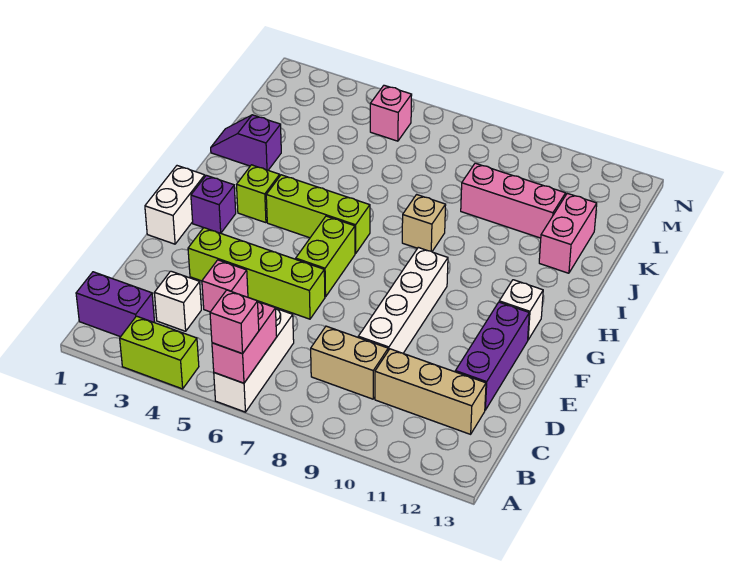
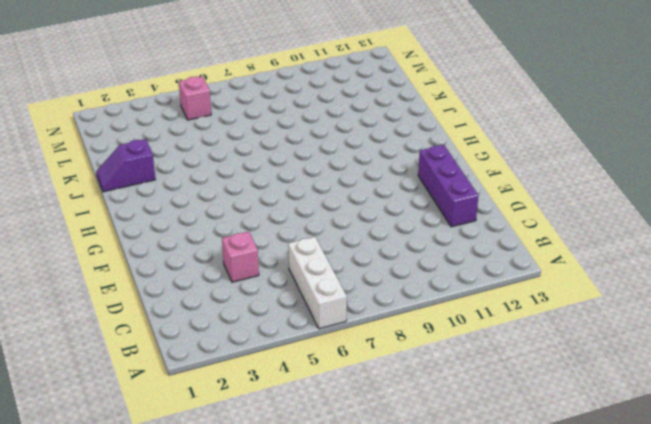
none -> lime brick A3:A4 level 1
none -> purple brick B1:B2 level 1
none -> white brick C3 level 1

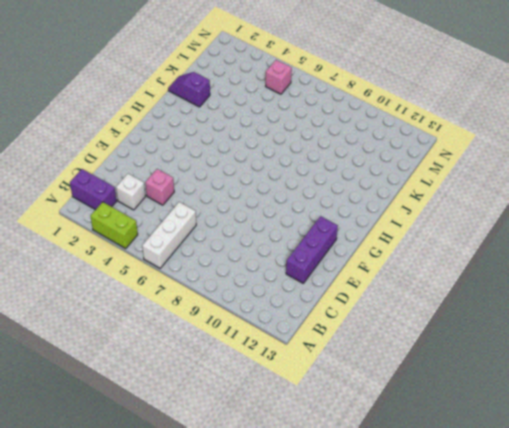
none -> tan brick C8:C9 level 1
none -> tan brick C10:C12 level 1
none -> white brick D9:G9 level 1

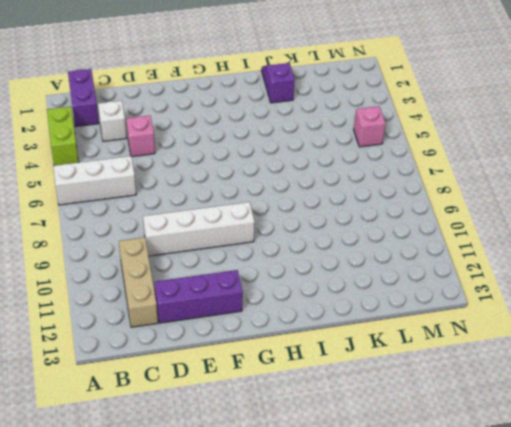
none -> tan brick C8:C9 level 1
none -> lime brick E3:E6 level 1
none -> white brick F1:G1 level 1

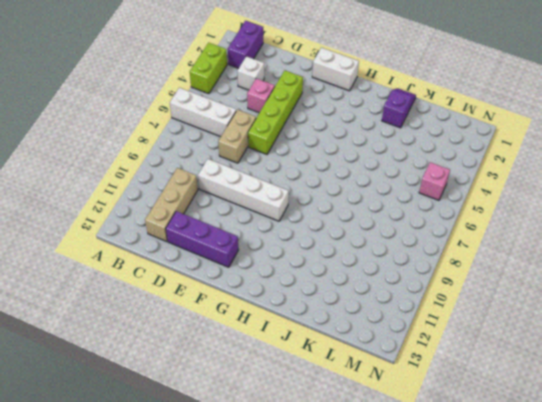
tan brick D6:D7 level 1 -> tan brick C8:C9 level 1
none -> lime brick F6:G6 level 1
none -> purple brick G2 level 1
none -> white brick G12 level 1

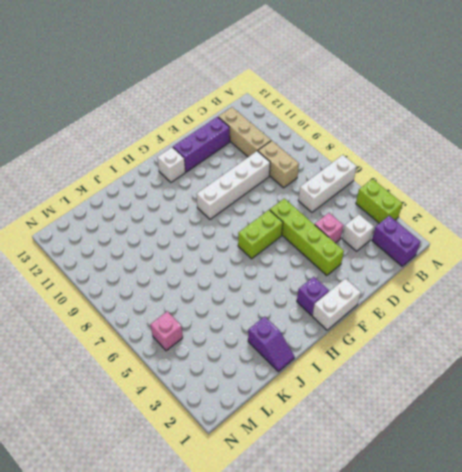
none -> lime brick H3 level 1
none -> lime brick H4:H6 level 1
none -> tan brick I8 level 1

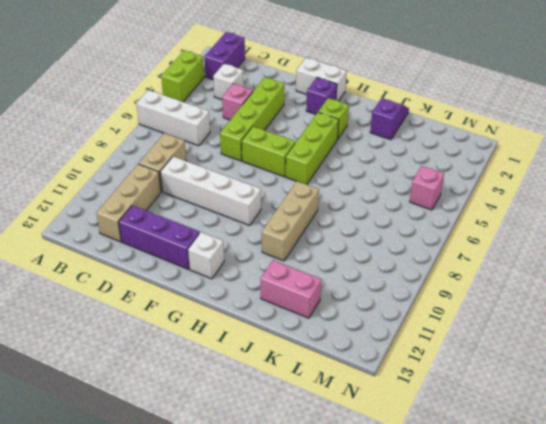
tan brick I8:I10 level 1 -> tan brick I8 level 1
none -> pink brick K9:K11 level 1
none -> pink brick A6:B6 level 2
none -> pink brick A6 level 3

